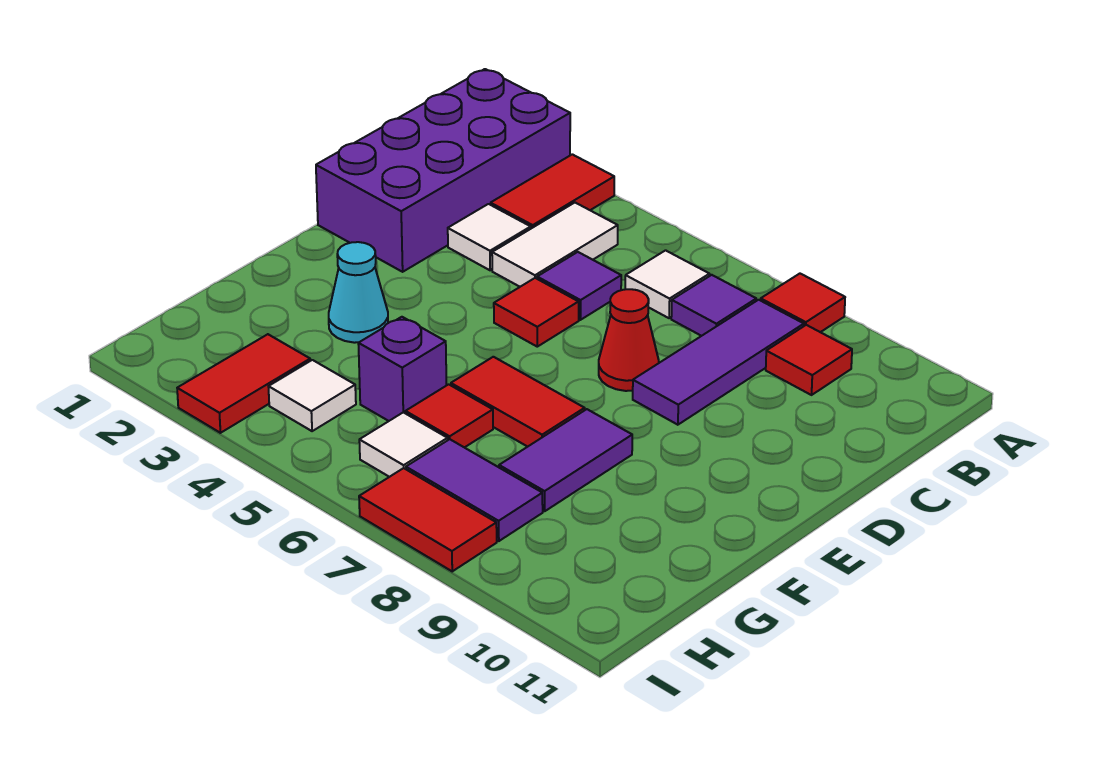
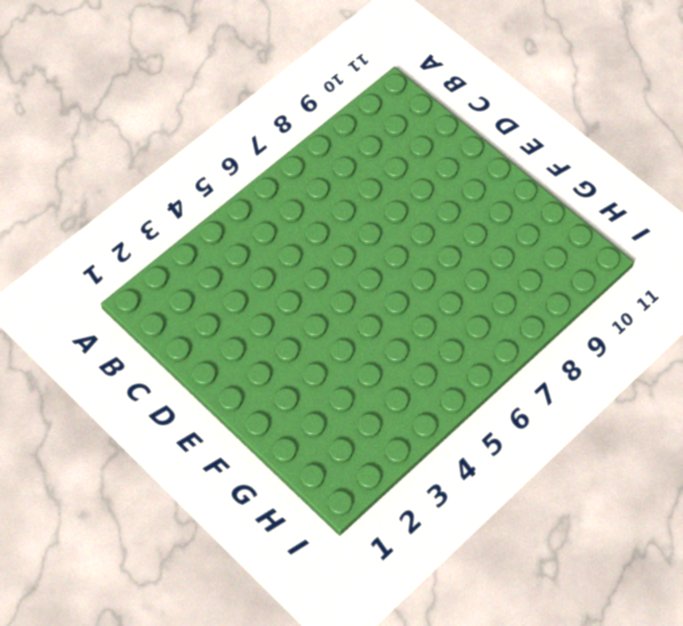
none -> purple brick A1:D2 level 1
none -> red tile A3:B3 level 1
none -> red tile A8 level 1

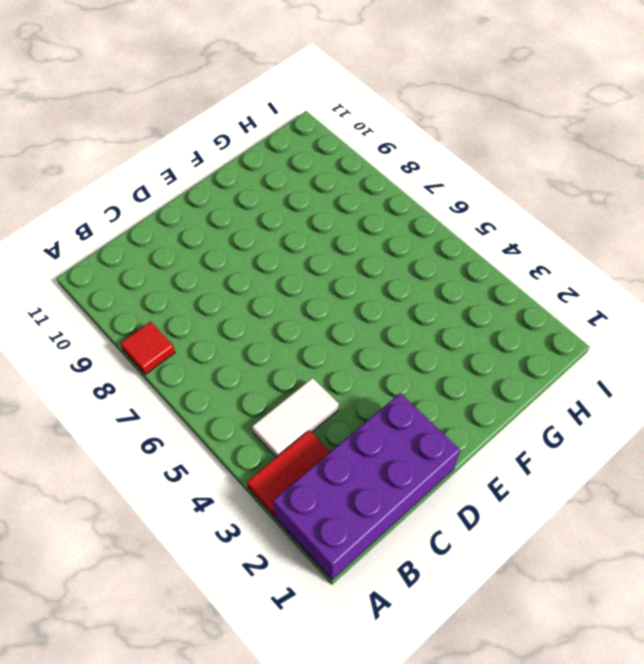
none -> white tile B6 level 1
none -> purple tile B7 level 1
none -> purple tile B8:D8 level 1

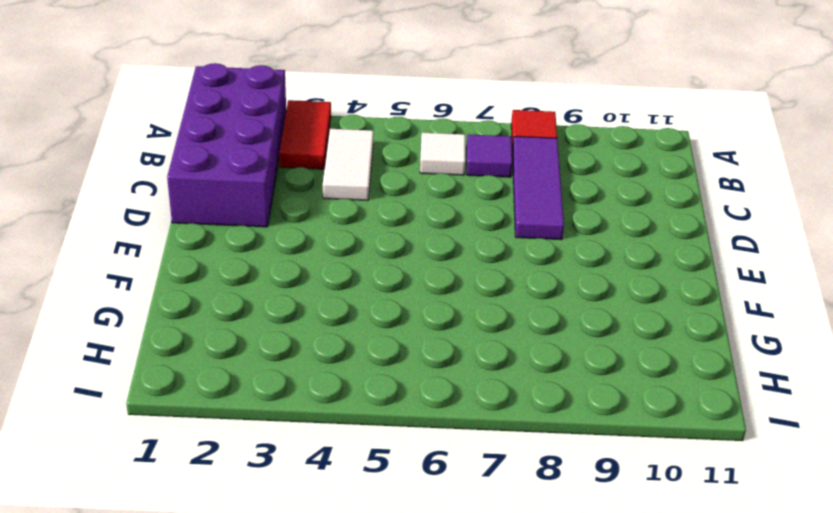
none -> red tile B9 level 1
none -> white tile C3 level 1
none -> purple tile C5 level 1

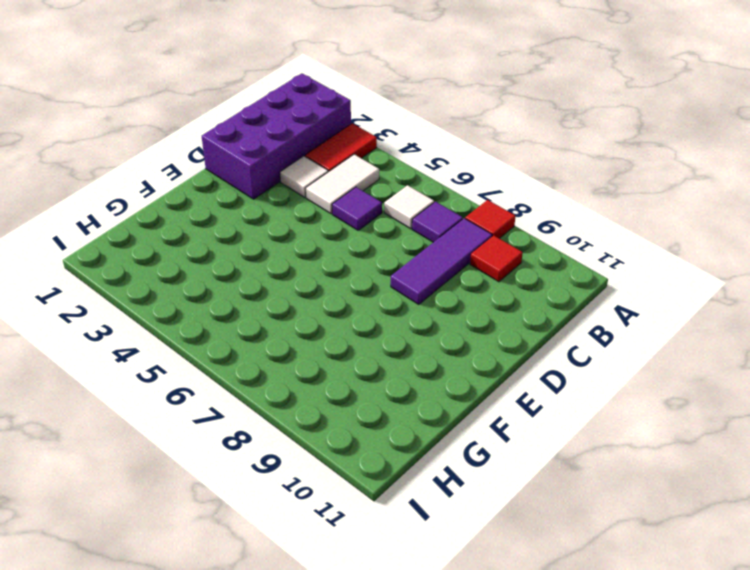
none -> red tile D5 level 1
none -> red cone D7 level 1
none -> cyan cone F3 level 1

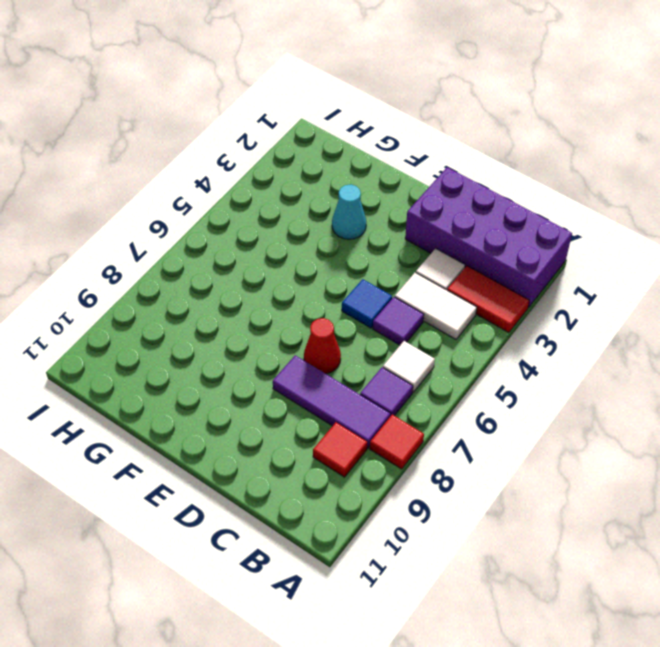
blue tile D5 level 1 -> red tile D5 level 1
none -> red tile F6:F7 level 1
none -> purple tile F8:G8 level 1
none -> purple brick G5 level 1

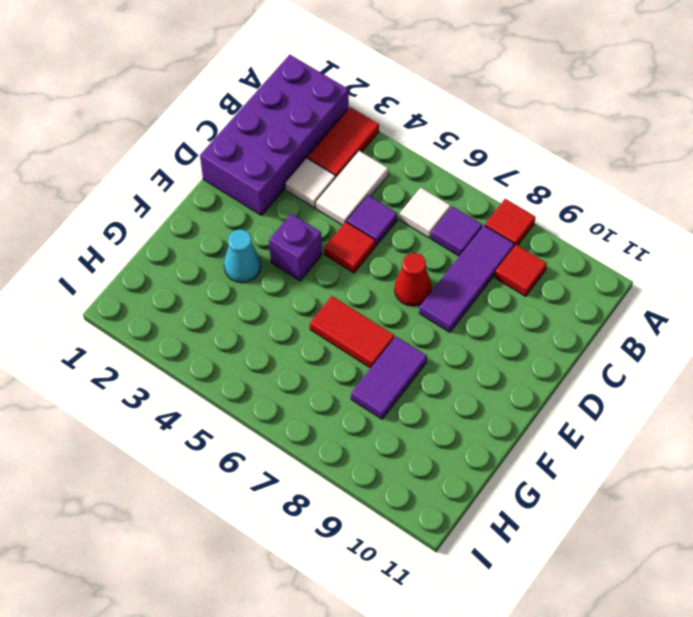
purple brick E4 level 1 -> purple brick G5 level 1
none -> red tile G6 level 1
none -> red tile H3:I3 level 1
none -> white tile H4 level 1

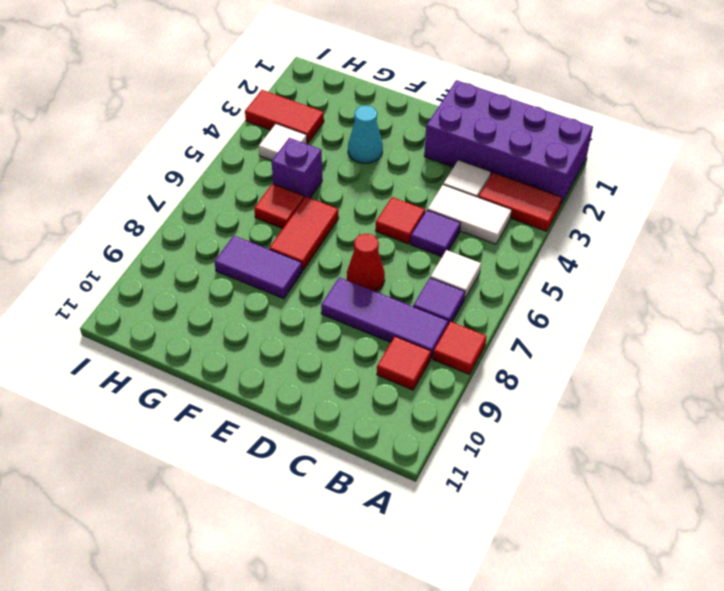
none -> white tile H6 level 1
none -> purple tile H7:H8 level 1
none -> red tile I7:I8 level 1

